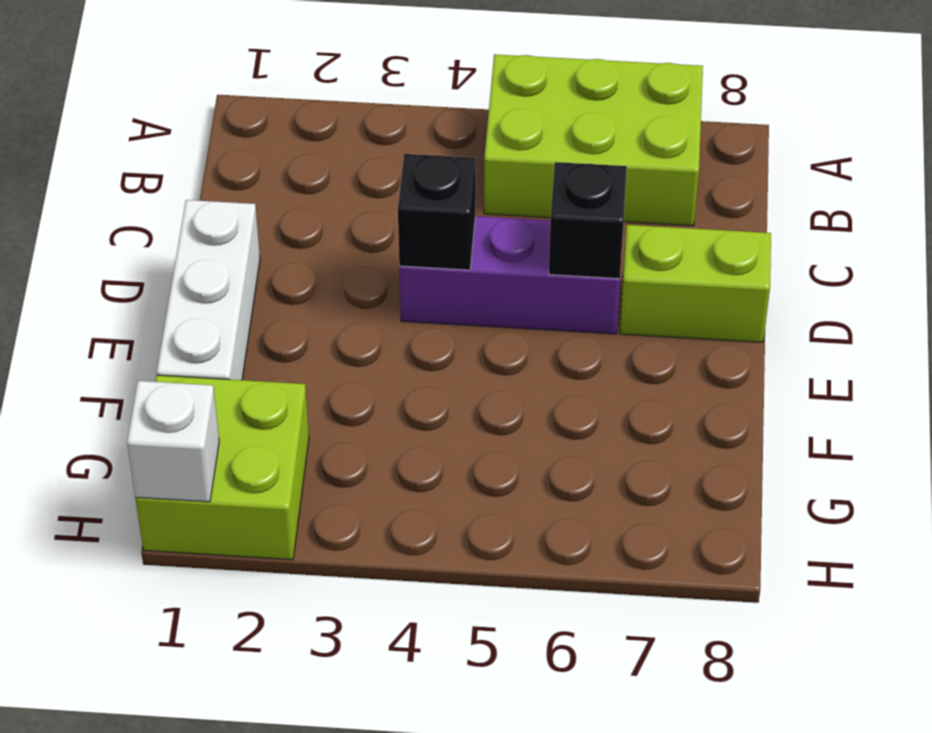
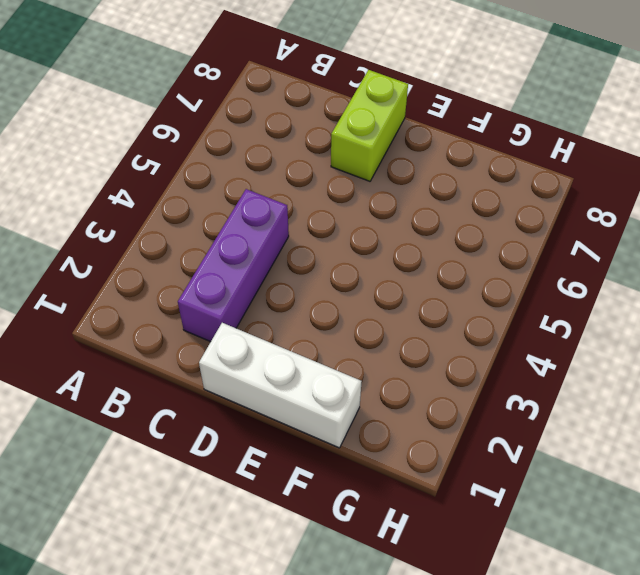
purple brick C2:C4 level 1 -> purple brick D4:D6 level 1
none -> lime brick A5:B7 level 1
none -> lime brick G1:H2 level 1

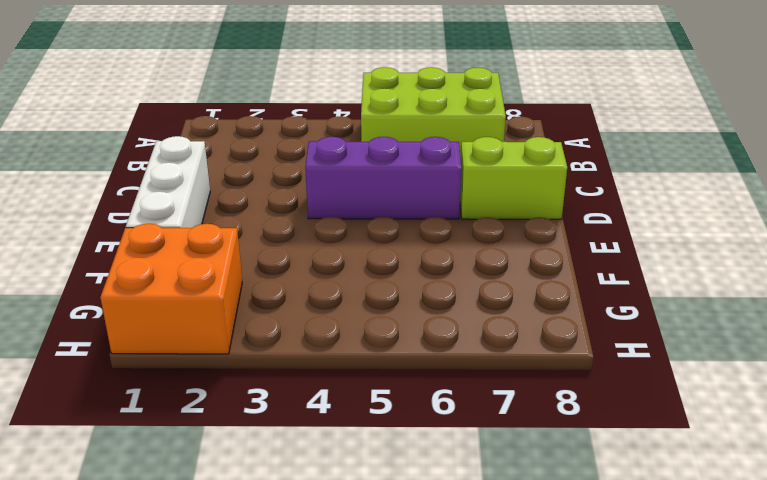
orange brick G1:H2 level 1 -> lime brick G1:H2 level 1
none -> black brick D4 level 2
none -> black brick D6 level 2

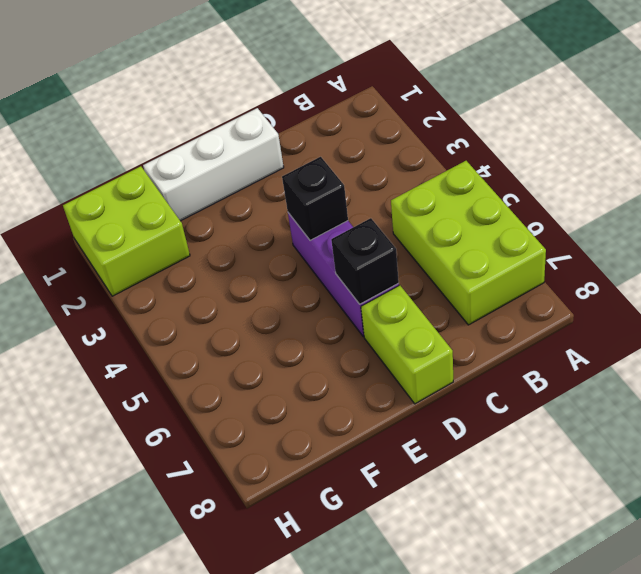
none -> white brick H1 level 2

